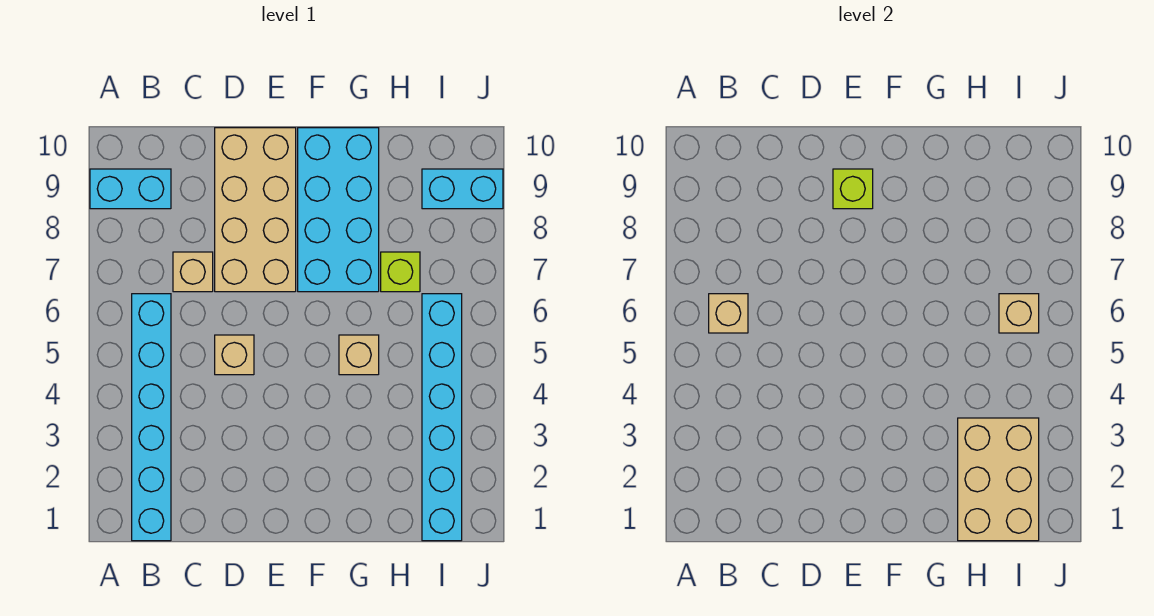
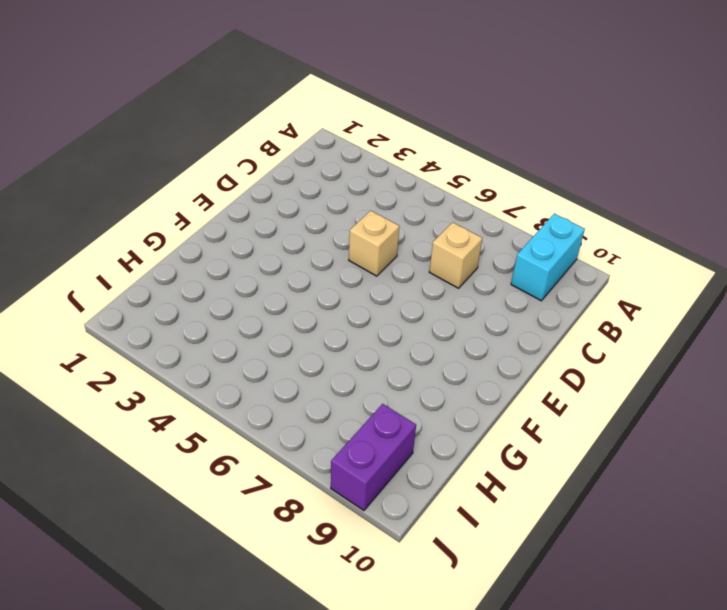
purple brick I9:J9 level 1 -> cyan brick I9:J9 level 1
none -> cyan brick B1:B6 level 1
none -> tan brick D7:E10 level 1
none -> cyan brick F7:G10 level 1

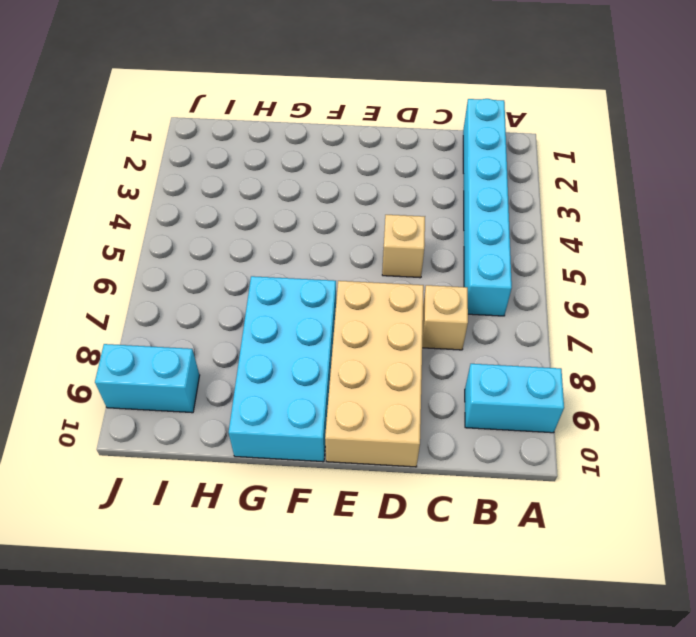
none -> tan brick G5 level 1
none -> lime brick H7 level 1
none -> cyan brick I1:I6 level 1

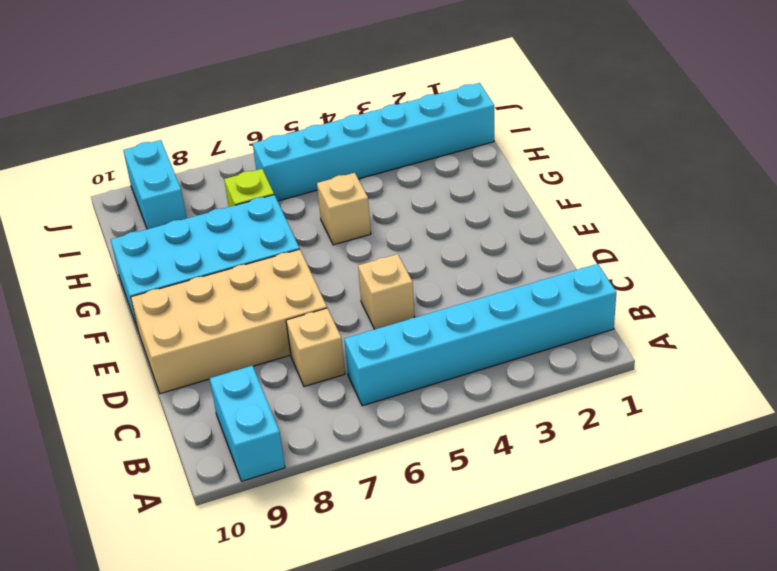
none -> tan brick B6 level 2
none -> lime brick E9 level 2
none -> tan brick H1:I3 level 2

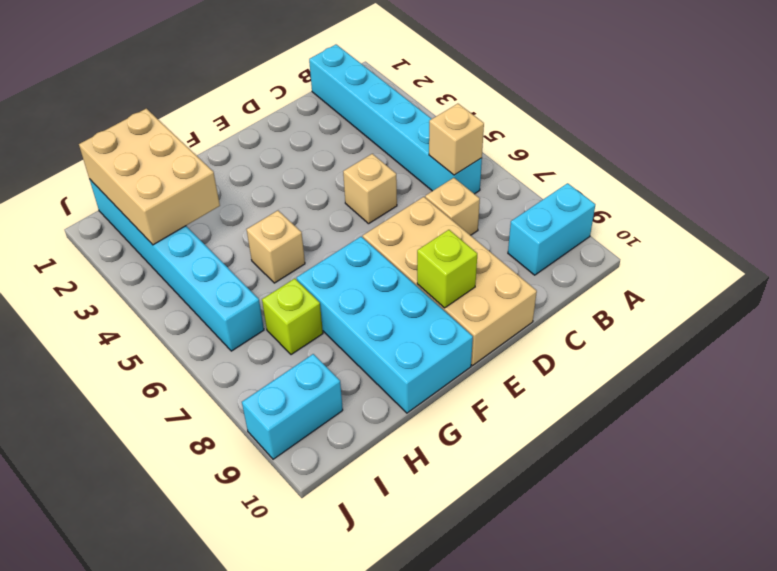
none -> tan brick I6 level 2

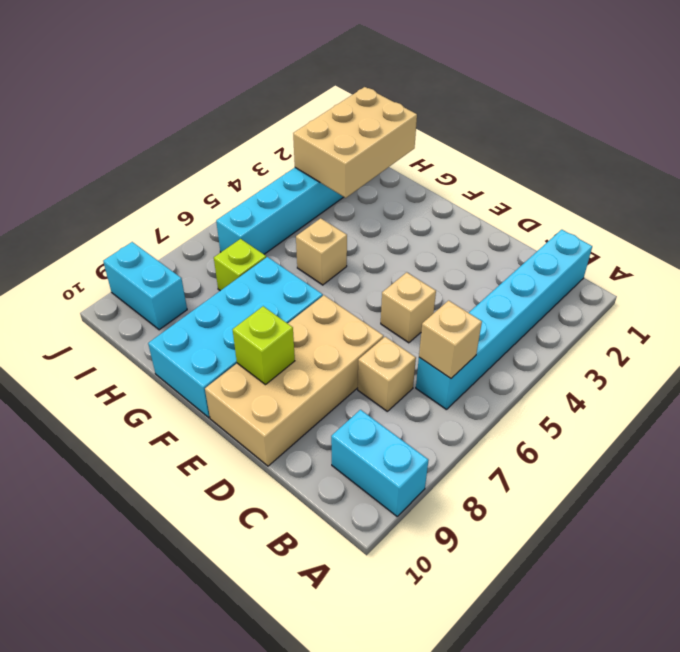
none -> tan brick I6 level 2

